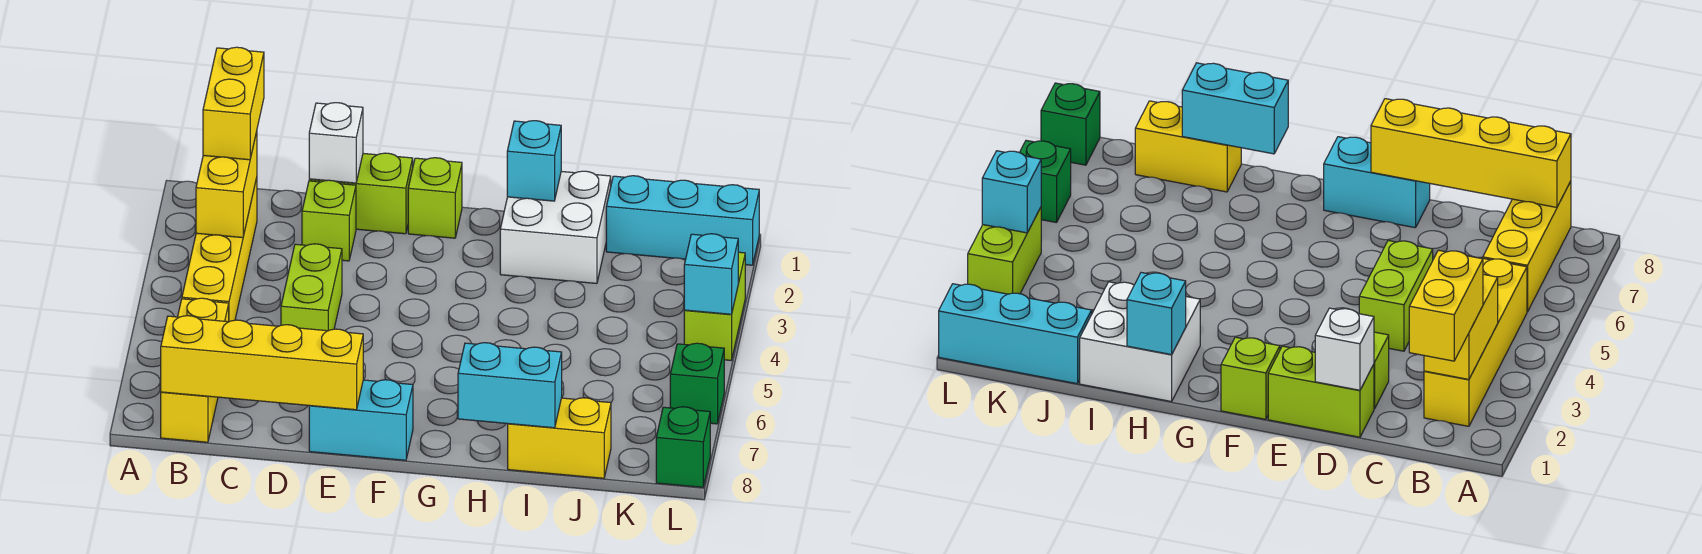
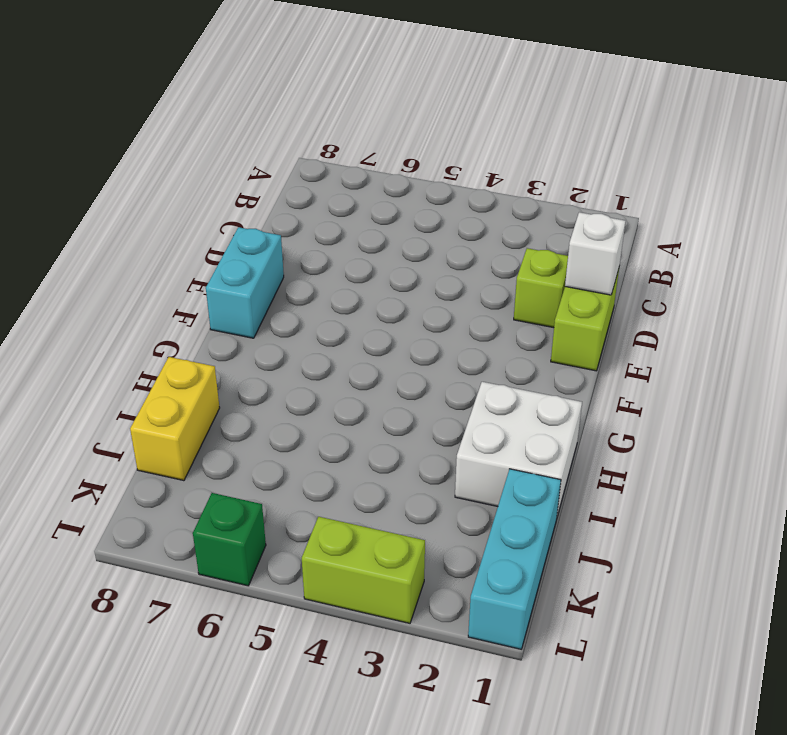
none -> yellow brick B2:B5 level 1
none -> yellow brick B6:B8 level 1
none -> lime brick D4:D5 level 1

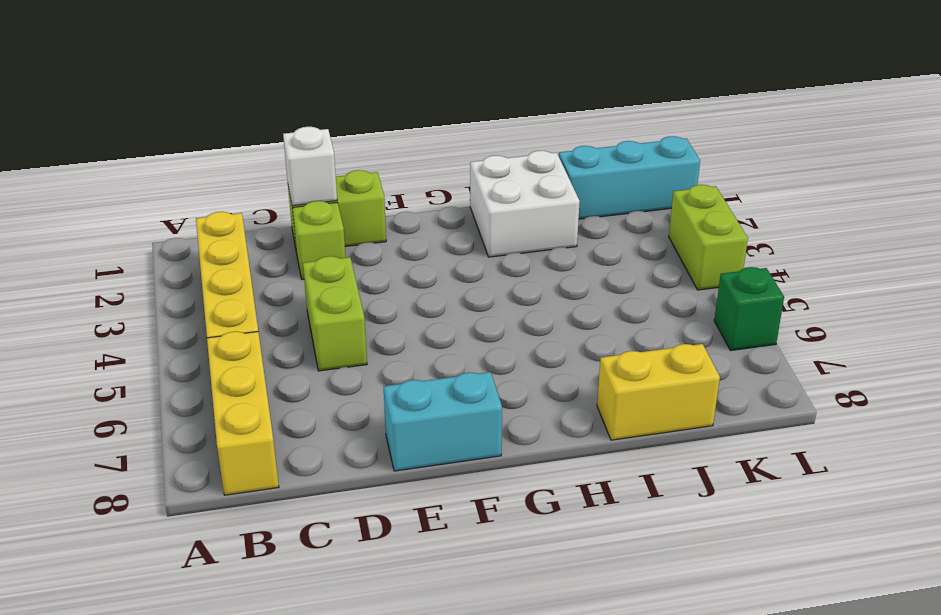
none -> lime brick F1 level 1
none -> green brick L8 level 1
none -> yellow brick B2:B3 level 2

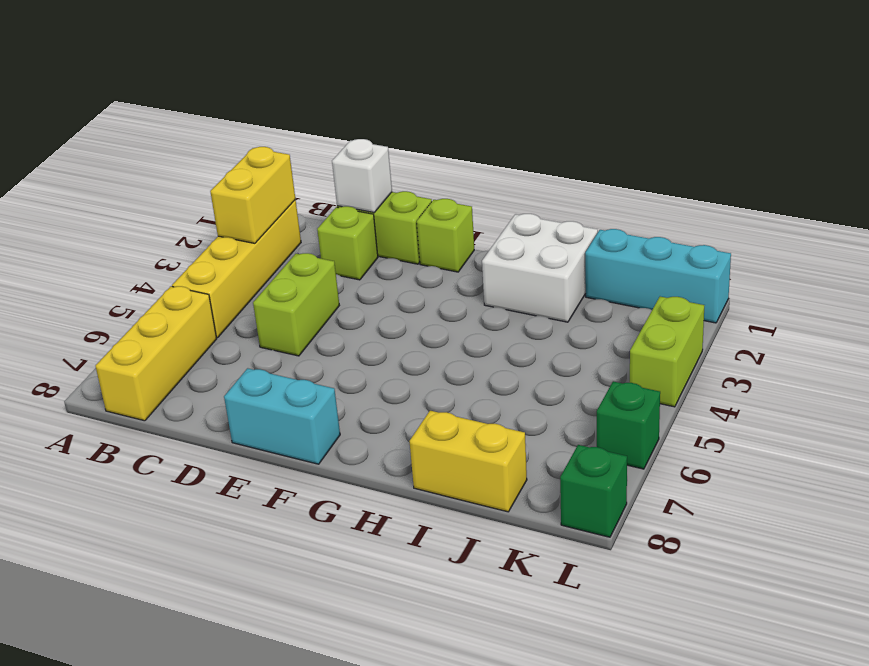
none -> yellow brick B8:E8 level 2
none -> cyan brick H1 level 2
none -> cyan brick H8:I8 level 2

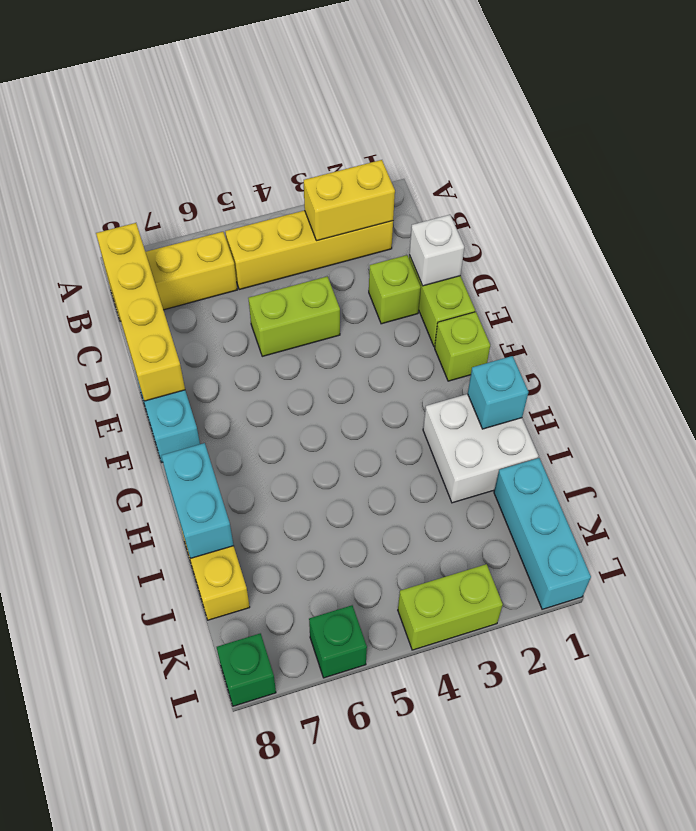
none -> cyan brick L4 level 2
none -> yellow brick B1:B2 level 3

